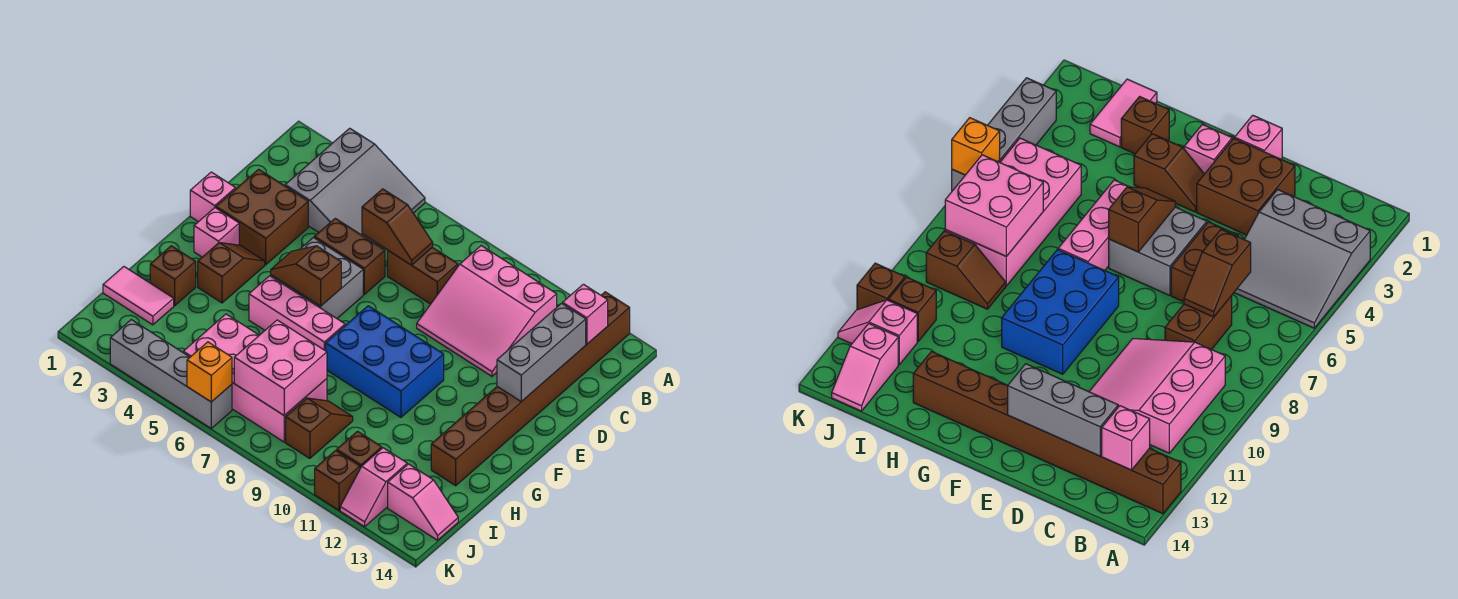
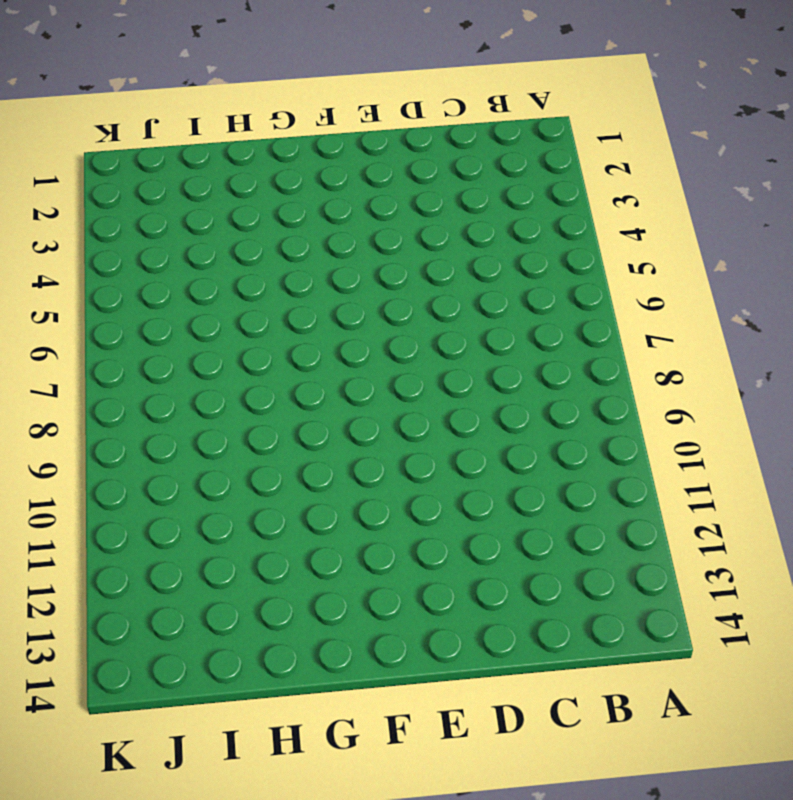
none -> grey slope A3:C5 level 1 top 3
none -> brown brick A13:H13 level 1
none -> pink slope B9:D11 level 1 top B

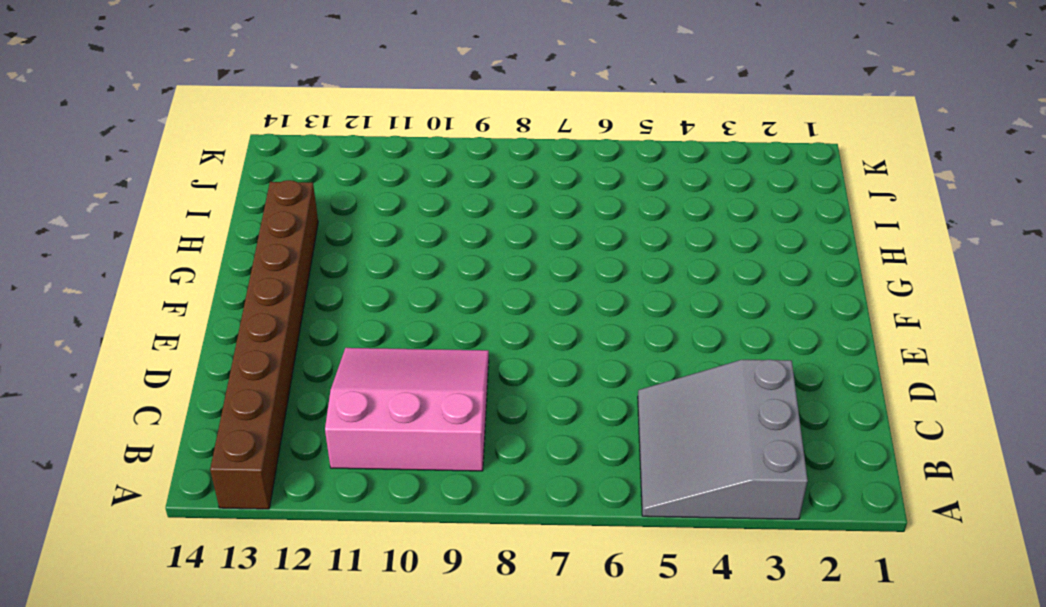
none -> brown brick C7:C8 level 1
none -> brown brick D2:E3 level 1
none -> brown brick D5:D6 level 1

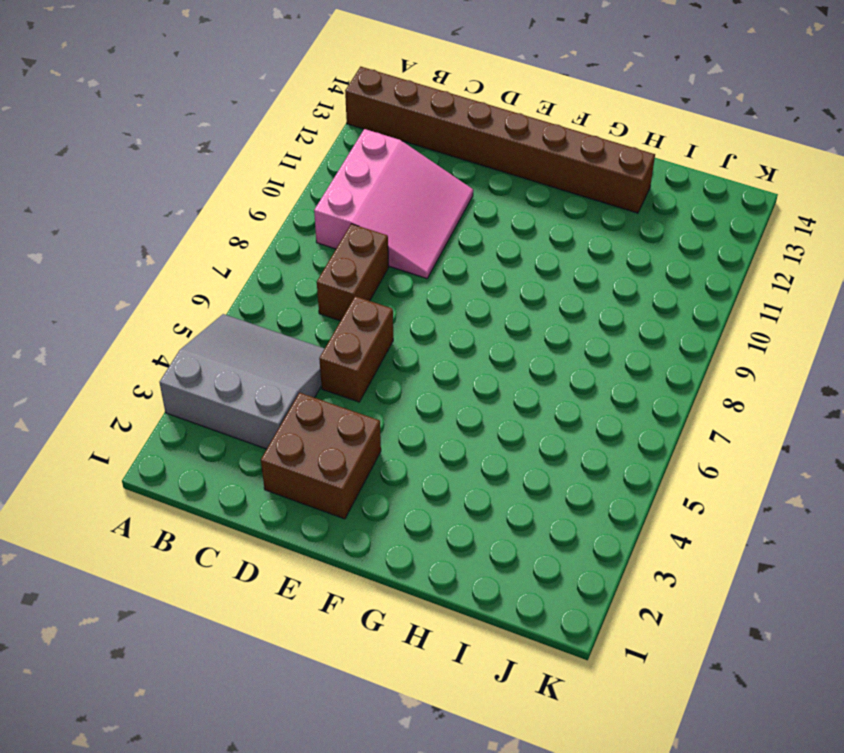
none -> pink brick E1 level 1
none -> grey brick E5:F6 level 1
none -> pink brick F2 level 1

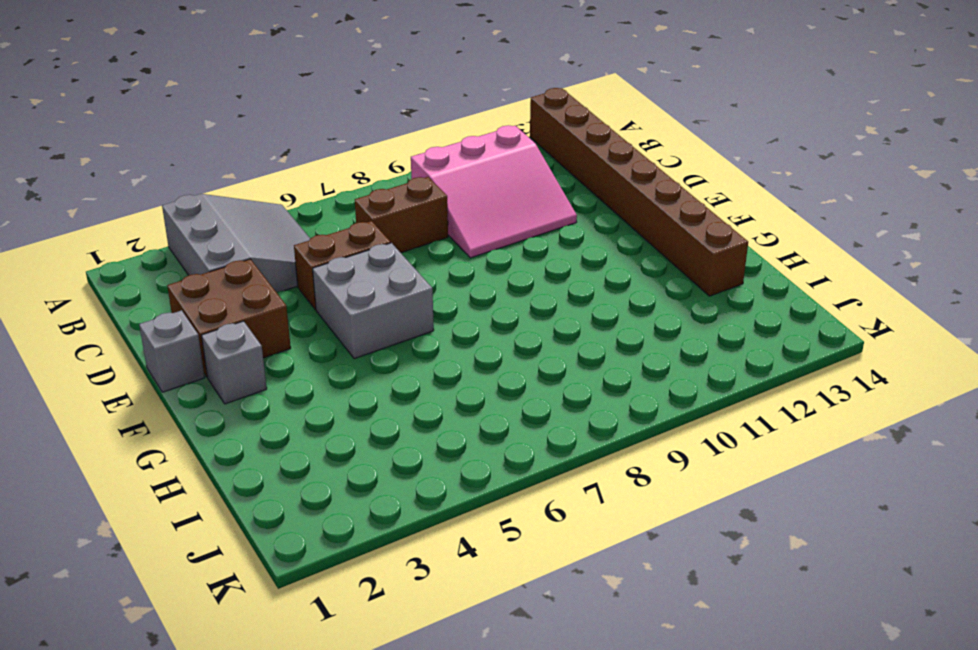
grey brick E1 level 1 -> pink brick E1 level 1
grey brick F2 level 1 -> pink brick F2 level 1
none -> brown slope F3:G3 level 1 top G
none -> blue brick F8:G10 level 1
none -> pink brick G5:G7 level 1

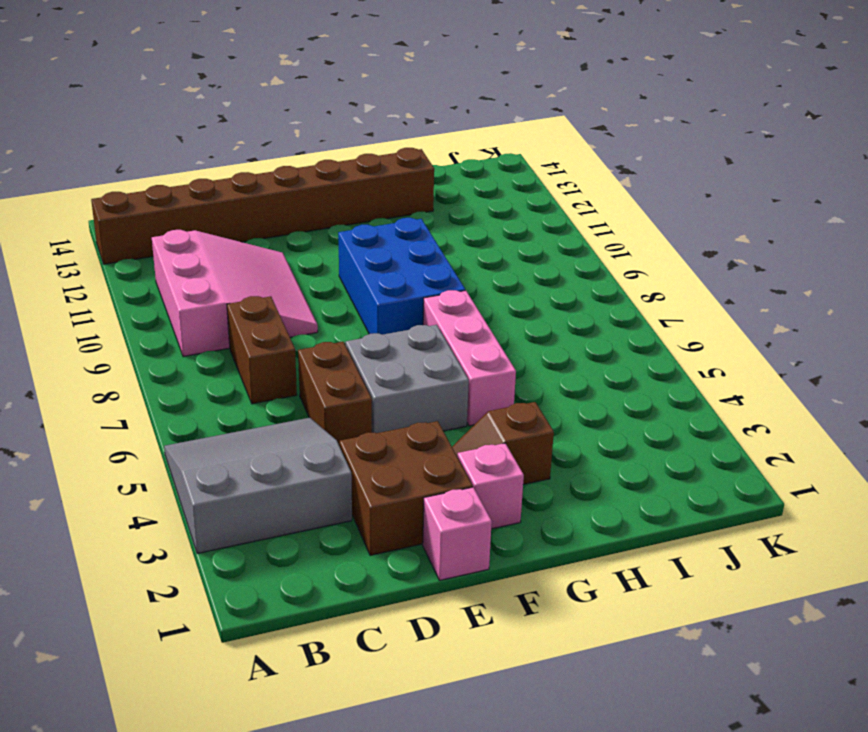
none -> brown brick H2 level 1
none -> pink tile I1:I2 level 1
none -> pink brick I5:J8 level 1

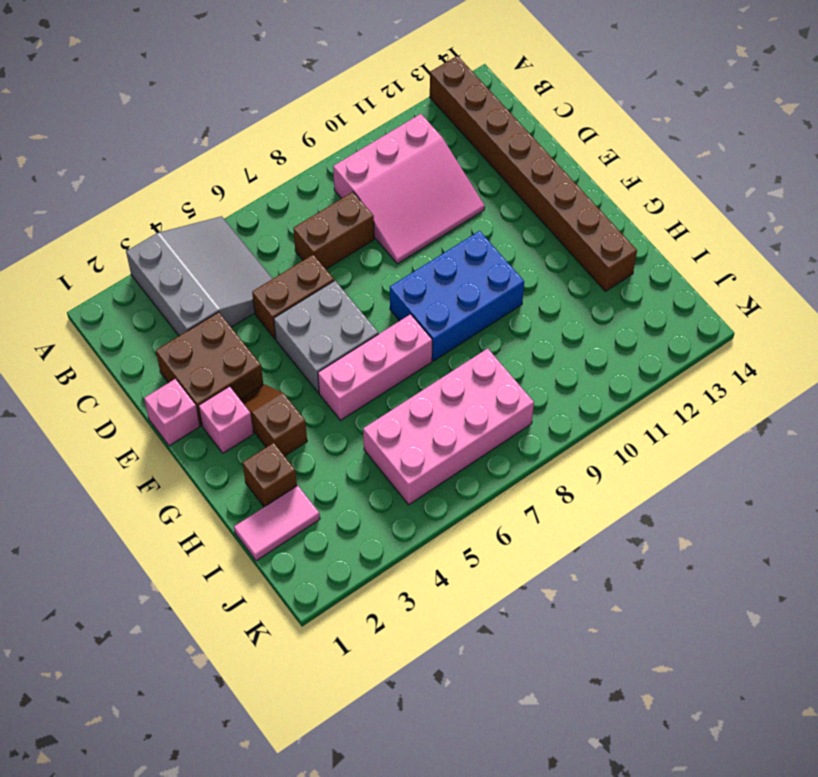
none -> brown slope I9:J9 level 1 top J
none -> brown brick J11 level 1
none -> pink slope J12:K12 level 1 top J

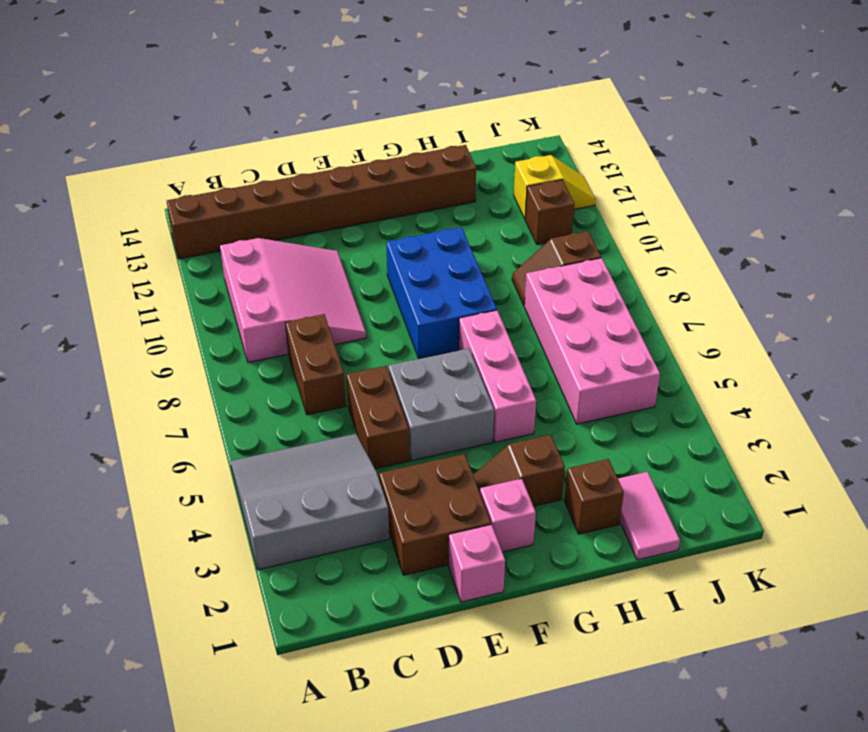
yellow slope J12:K12 level 1 top J -> pink slope J12:K12 level 1 top J
none -> pink slope J13:J14 level 1 top 13
none -> grey brick K3:K6 level 1
none -> brown brick K11 level 1

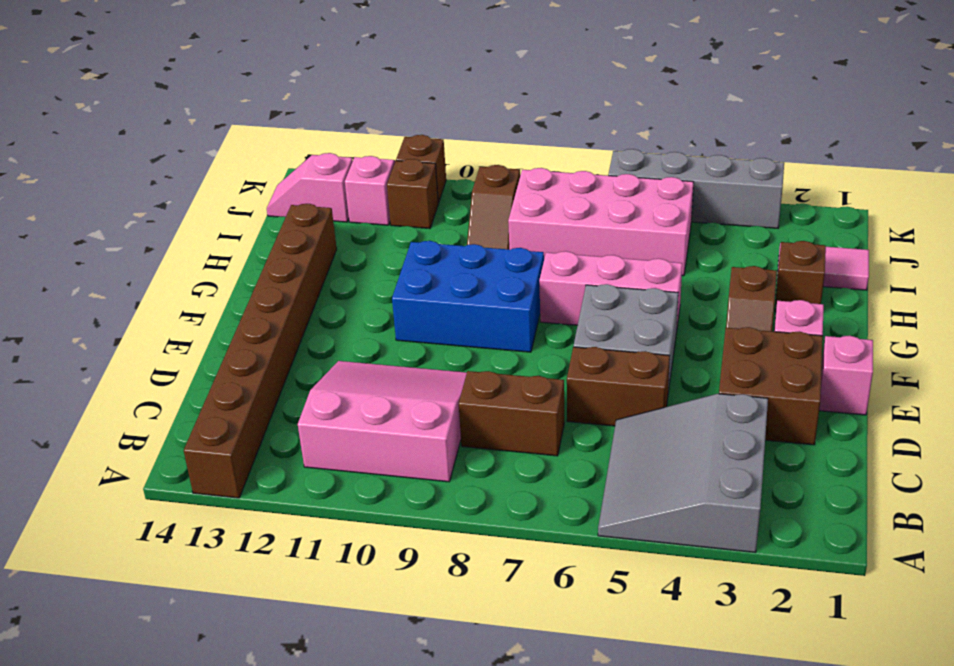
none -> pink brick B13 level 2
none -> brown slope C6:C7 level 2 top 6
none -> grey brick C13:E13 level 2

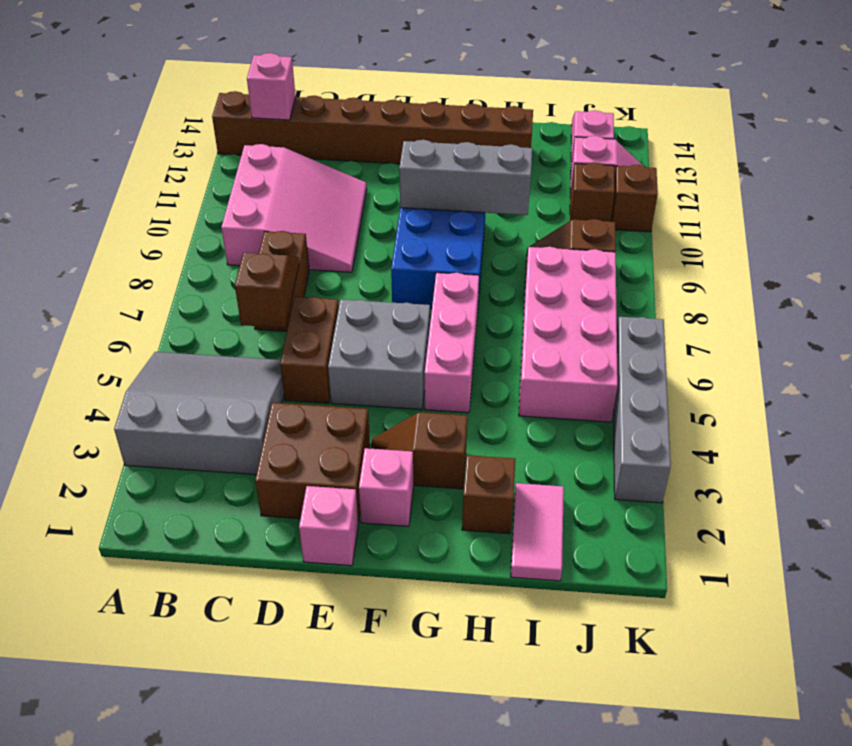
grey brick F10:H10 level 2 -> grey brick C13:E13 level 2
none -> brown slope F5:F6 level 2 top 6
none -> pink brick I7:J8 level 2
none -> orange brick K6 level 2

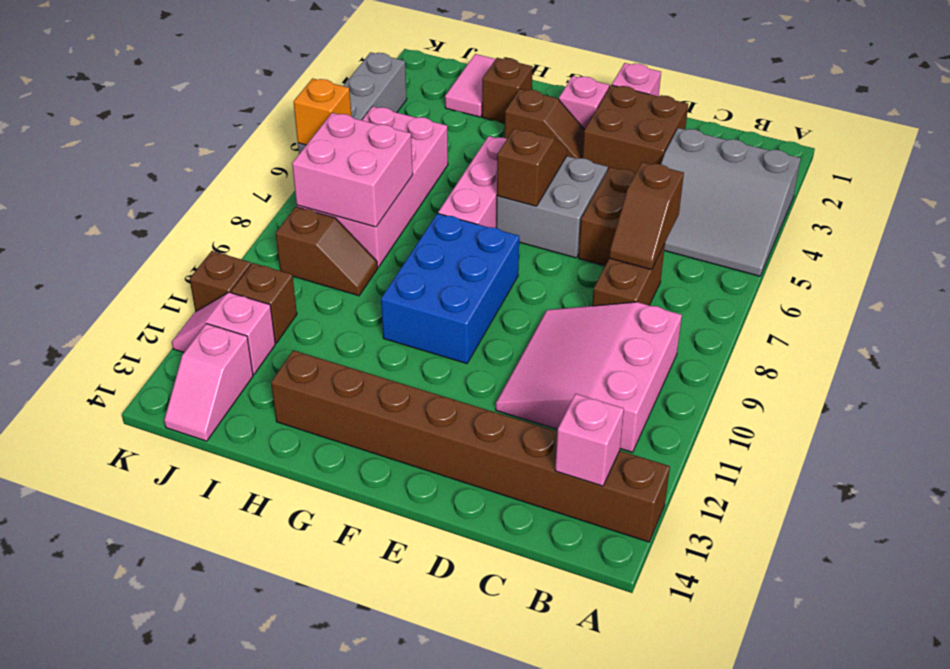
none -> grey brick C13:E13 level 2

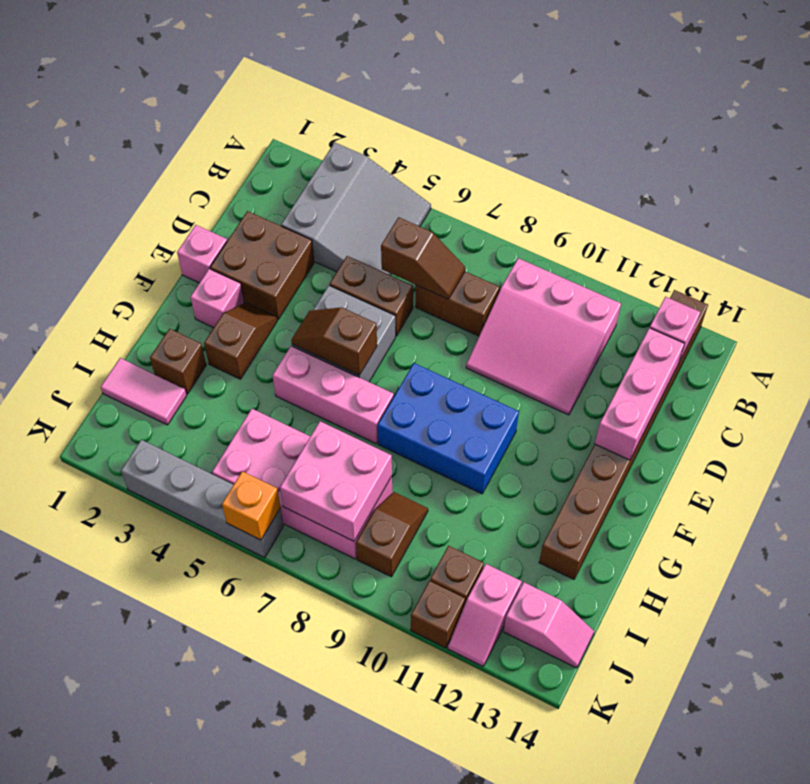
pink brick C13:E13 level 2 -> grey brick C13:E13 level 2

